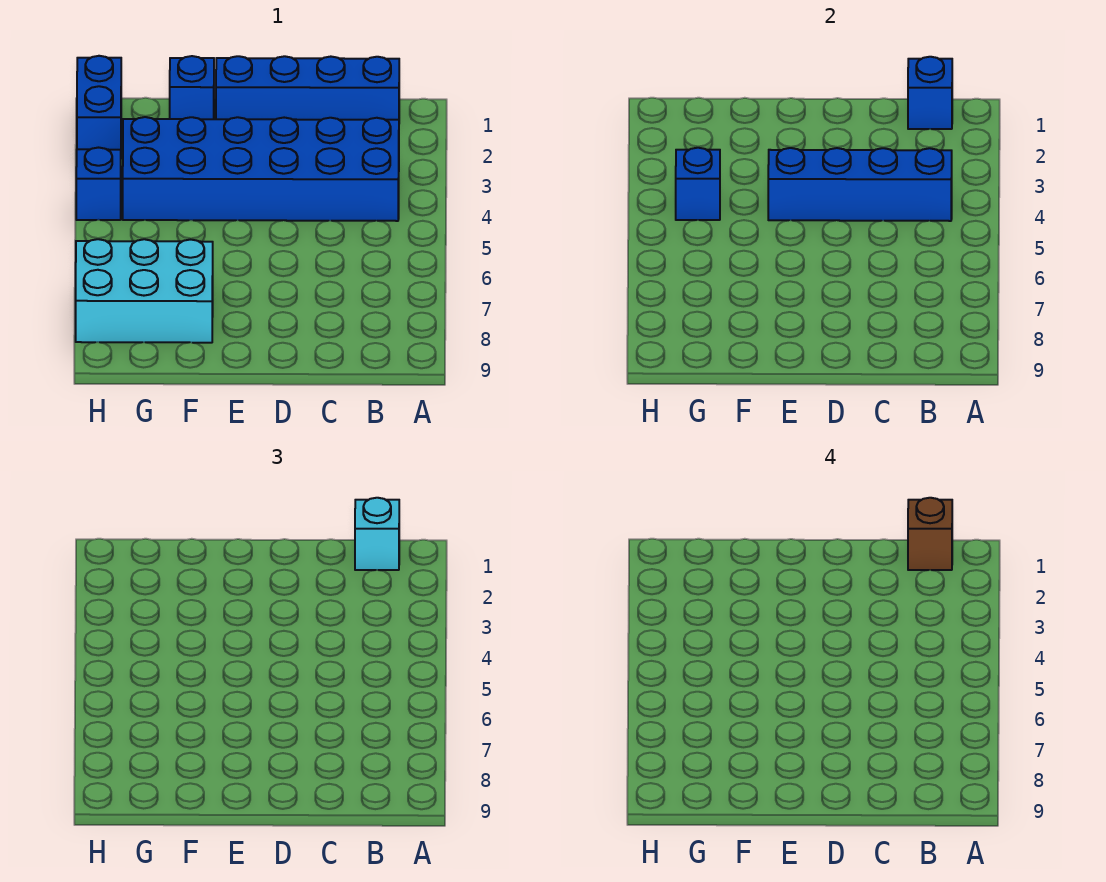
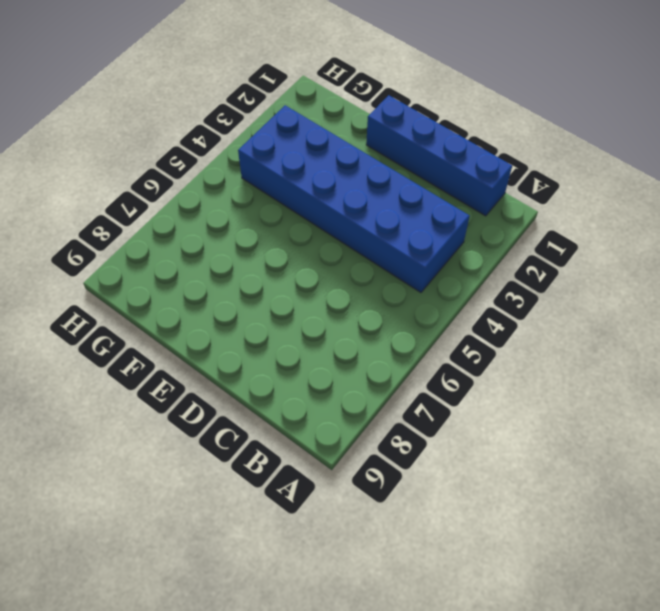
none -> blue brick F1 level 1
none -> cyan brick F7:H8 level 1

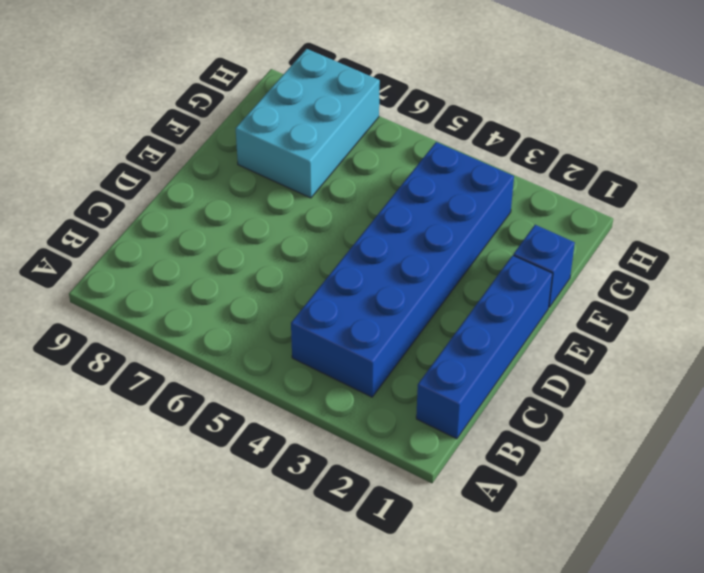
none -> blue brick H1:H2 level 1
none -> blue brick H4 level 1

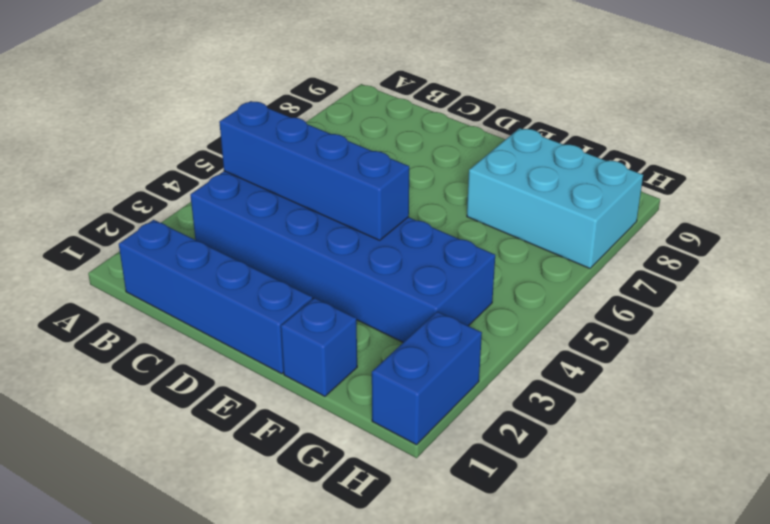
none -> blue brick H4 level 1
none -> blue brick B1 level 2

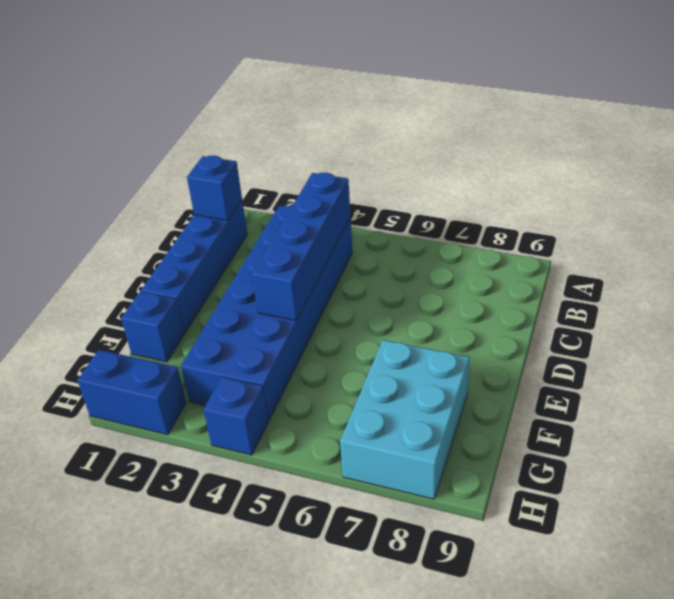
none -> blue brick G4 level 2
none -> cyan brick B1 level 3

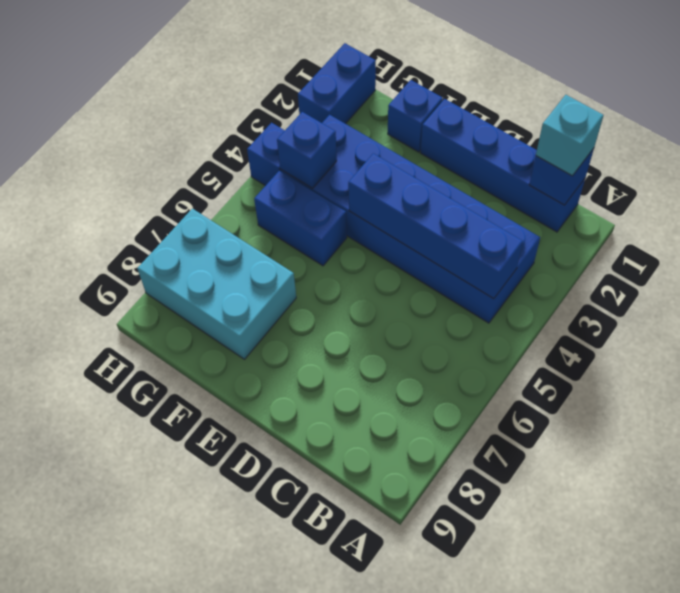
blue brick F5:G5 level 1 -> none
none -> brown brick B1 level 4

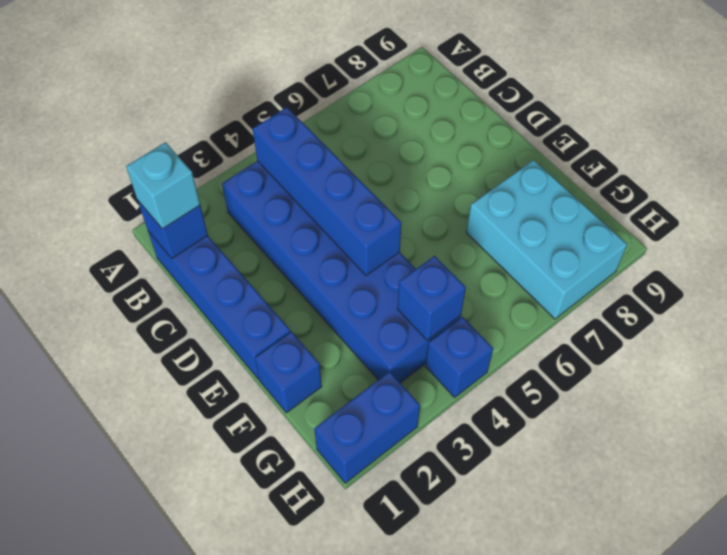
none -> brown brick B1 level 4

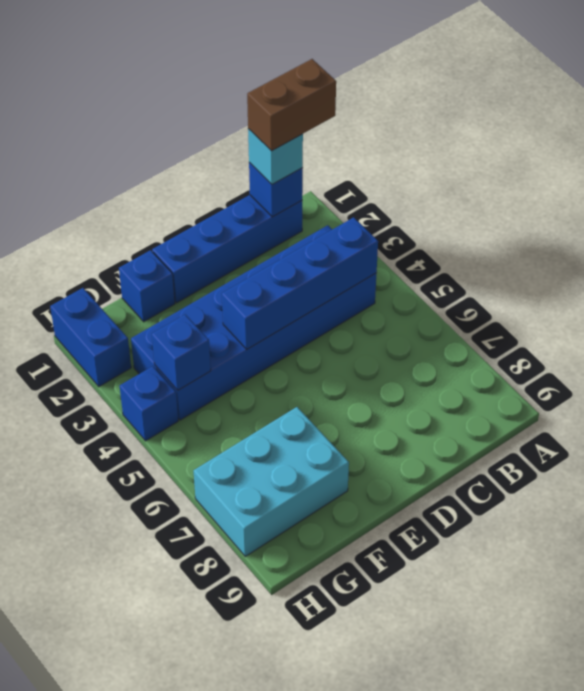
brown brick A1:B1 level 4 -> brown brick B1 level 4

